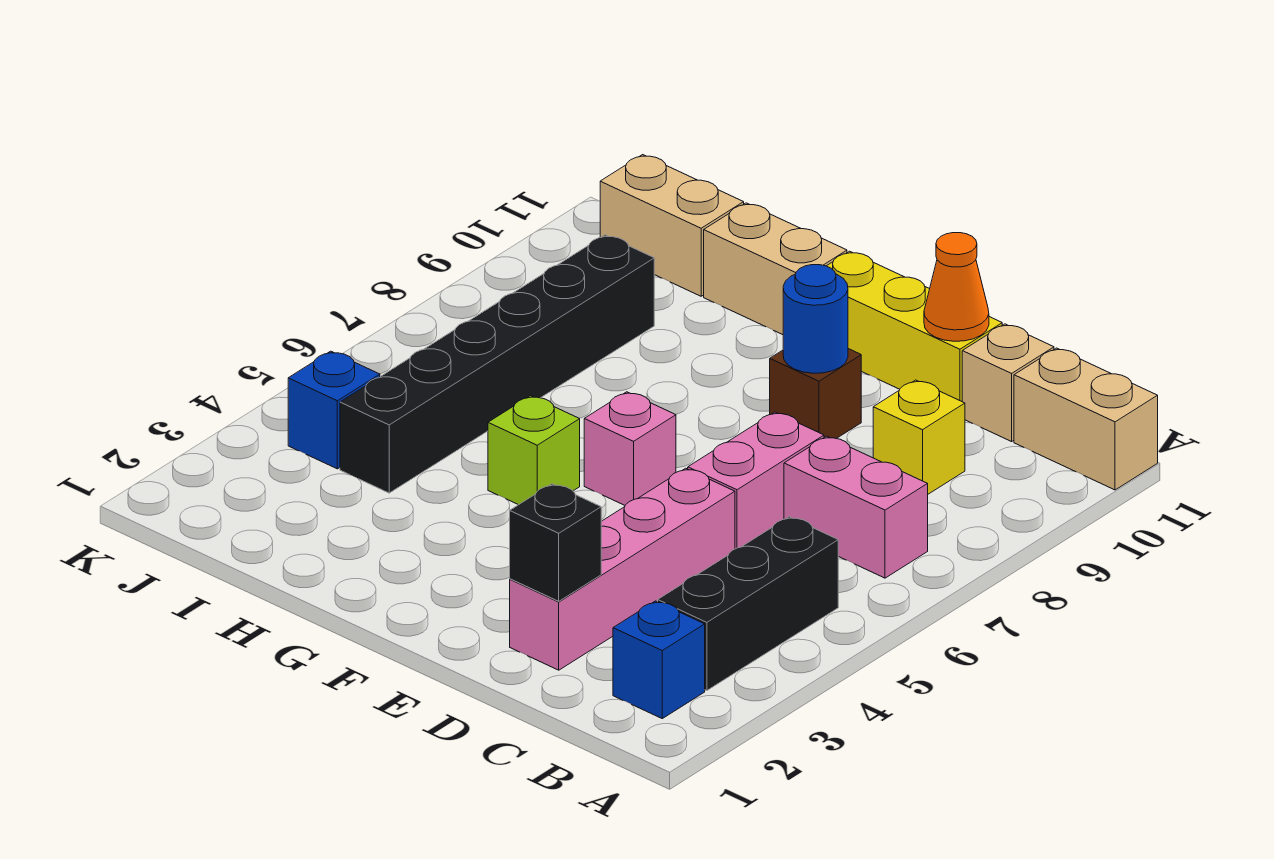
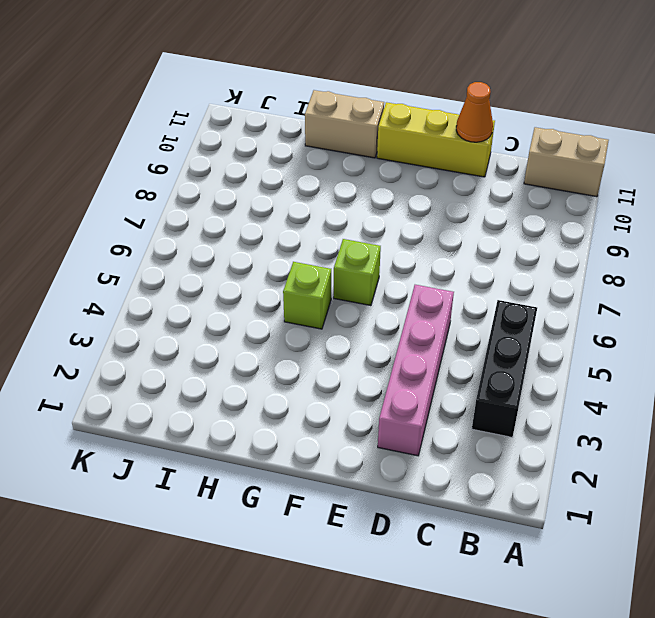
lime brick F6 level 1 -> pink brick F6 level 1
none -> blue brick B2 level 1
none -> pink brick B7:C7 level 1
none -> yellow brick C9 level 1

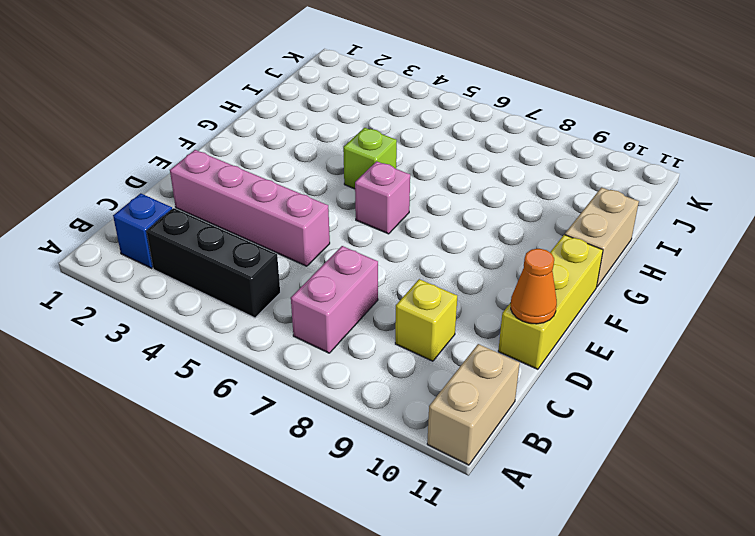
none -> tan brick C11 level 1
none -> pink brick D6:D7 level 1
none -> brown brick E9 level 1

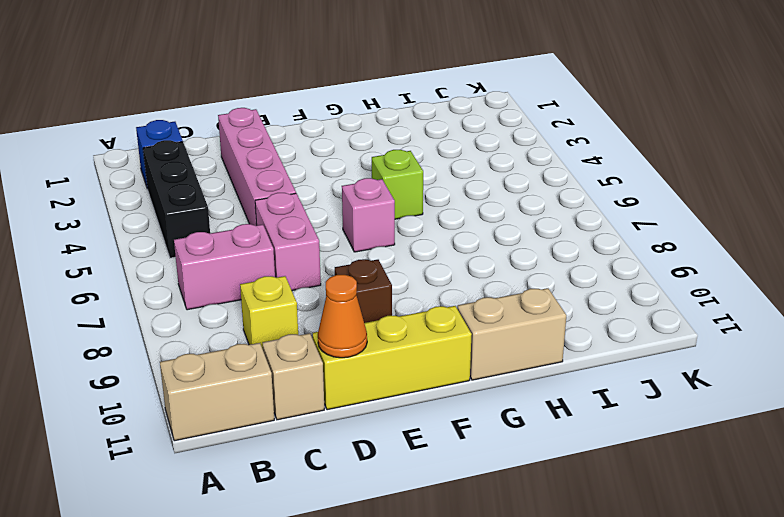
none -> black brick I4:I9 level 1
none -> tan brick I11:J11 level 1
none -> blue brick J4 level 1

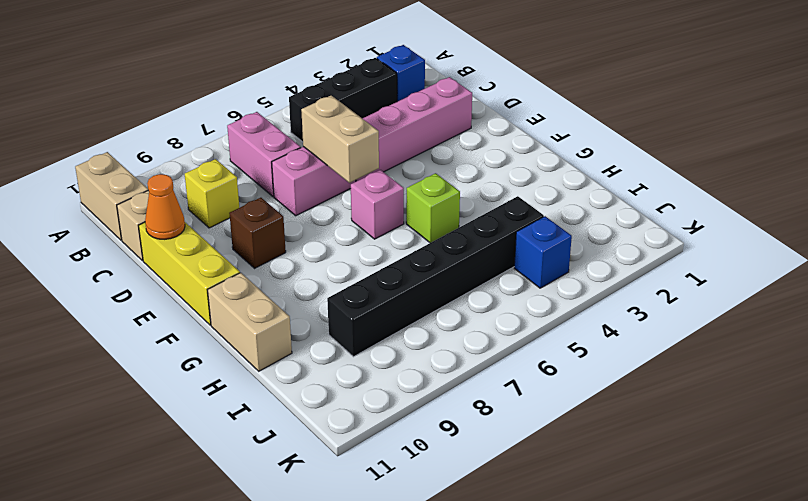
tan brick D6:E6 level 2 -> tan brick I11:J11 level 1
none -> black brick D2 level 2
none -> blue round brick E9 level 2

